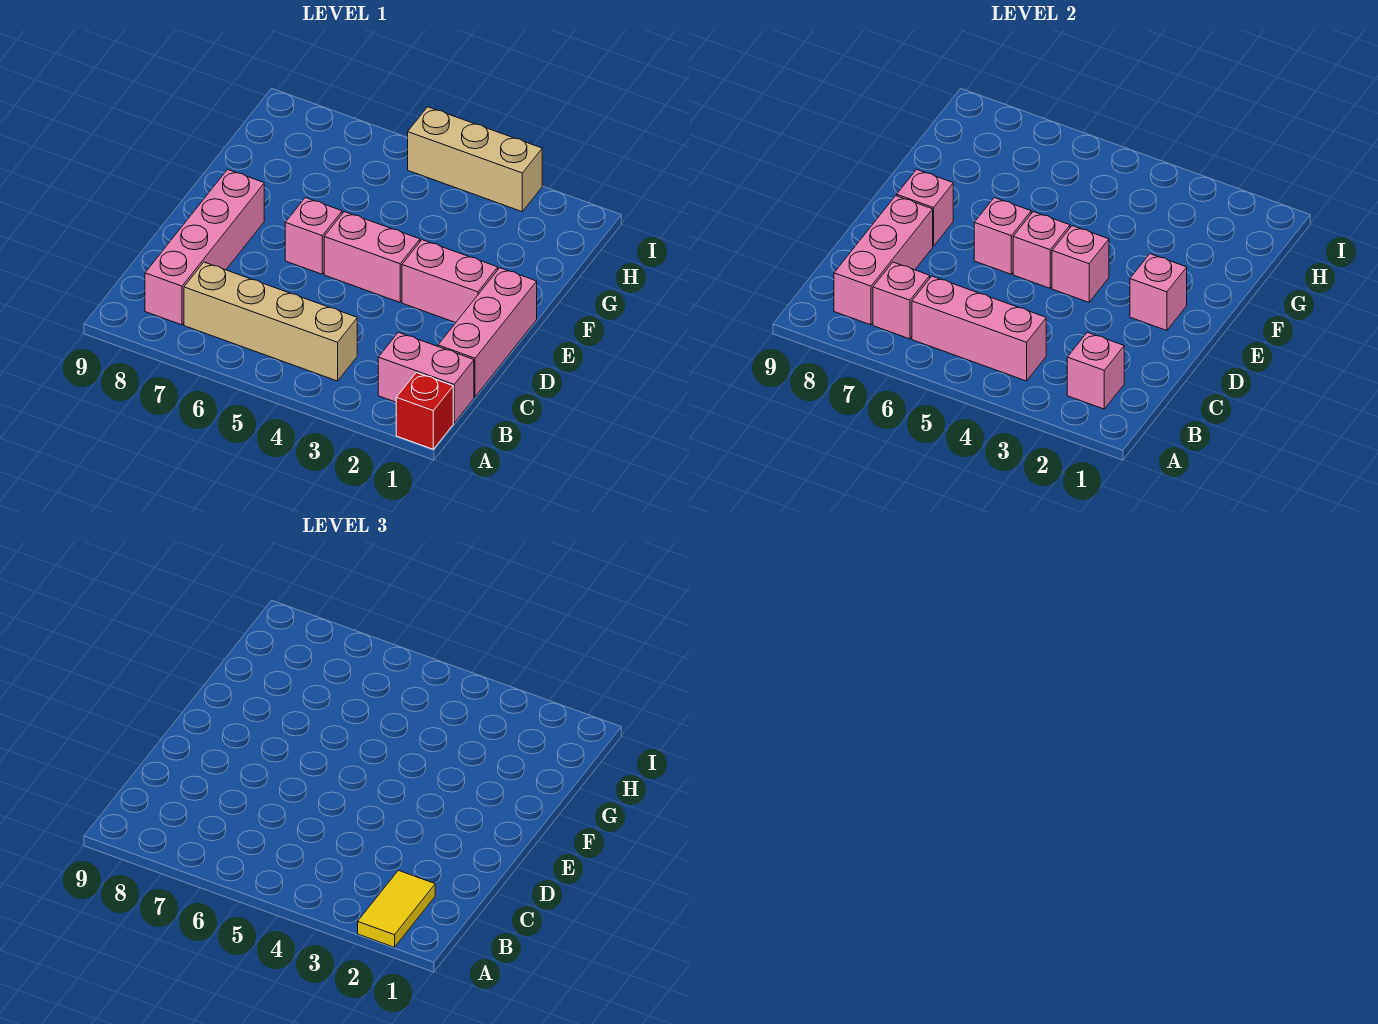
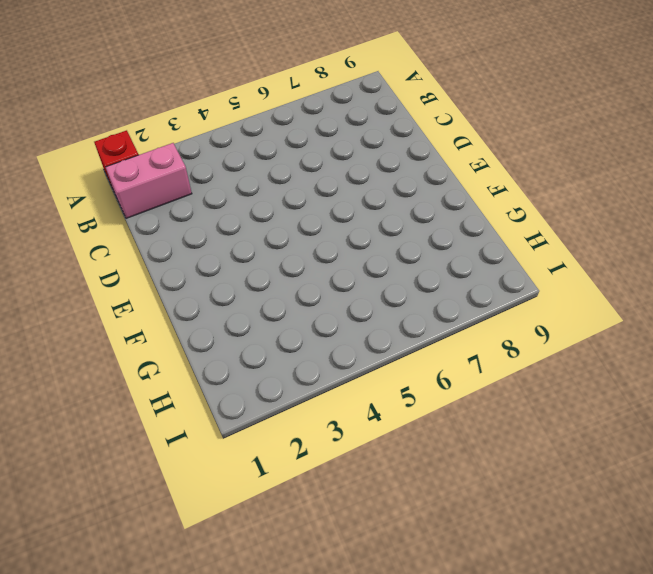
none -> tan brick B4:B7 level 1
none -> pink brick B8:E8 level 1
none -> pink brick C1:E1 level 1

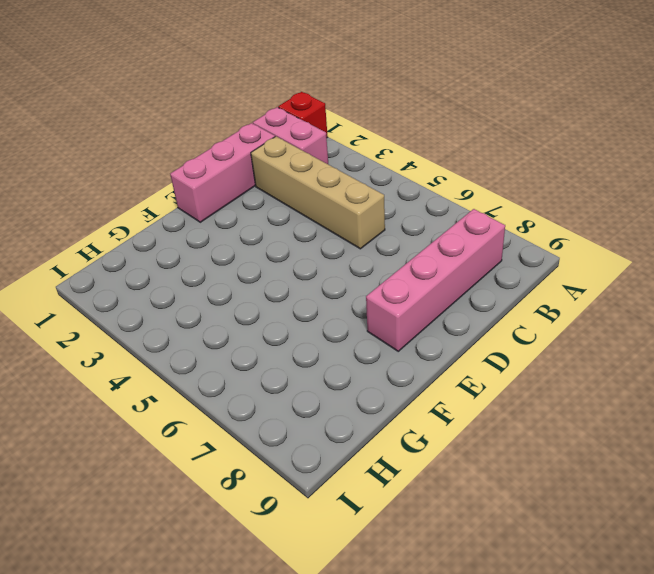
tan brick C2:C5 level 1 -> tan brick B4:B7 level 1
none -> pink brick E2:E3 level 1
none -> pink brick E4:E5 level 1
none -> pink brick E6 level 1

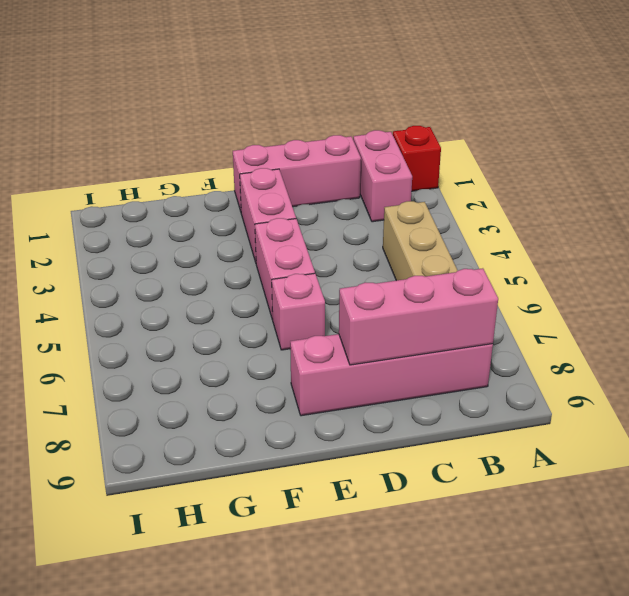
none -> tan brick I3:I5 level 1
none -> pink brick B2 level 2
none -> pink brick B4:B6 level 2

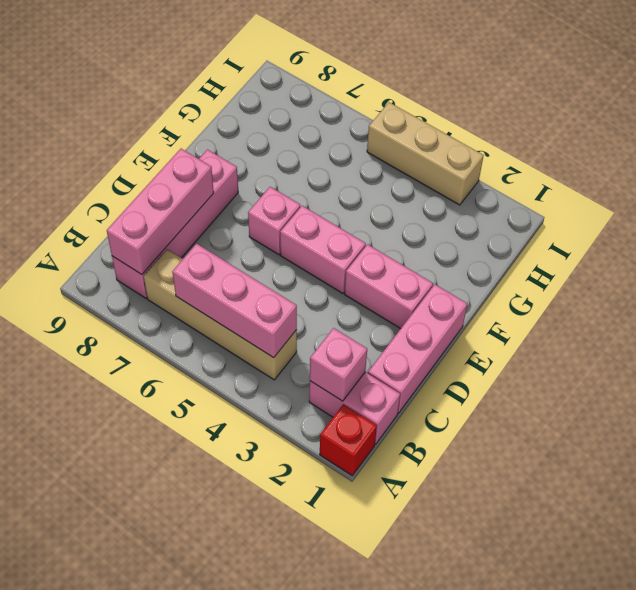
none -> pink brick B7 level 2
none -> pink brick E2 level 2
none -> pink brick E4 level 2

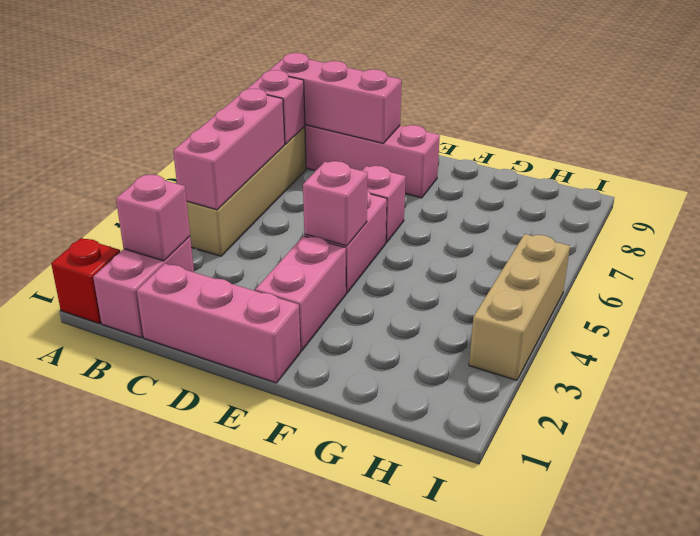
none -> pink brick E2 level 2
none -> pink brick E5 level 2
none -> pink brick E6 level 2

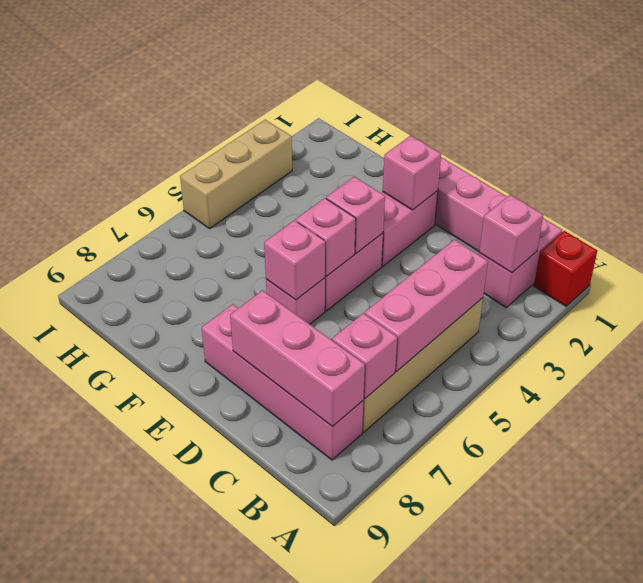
none -> pink brick E8 level 2
none -> yellow tile A2:B2 level 3

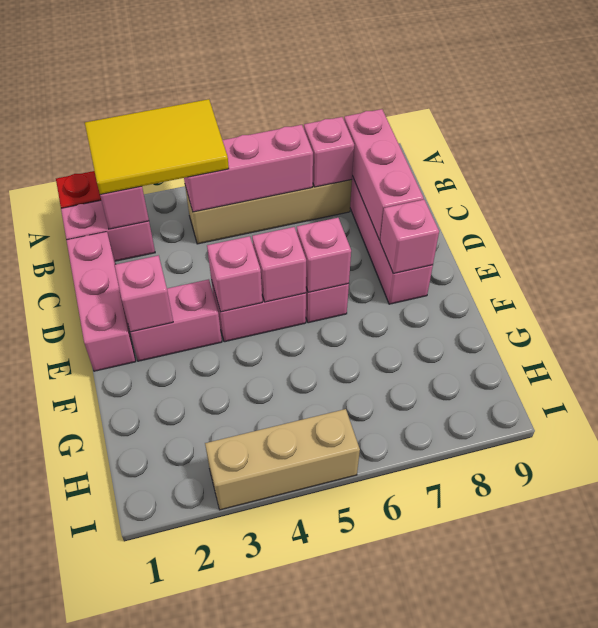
yellow tile A2:B4 level 3 -> yellow tile A2:B2 level 3

